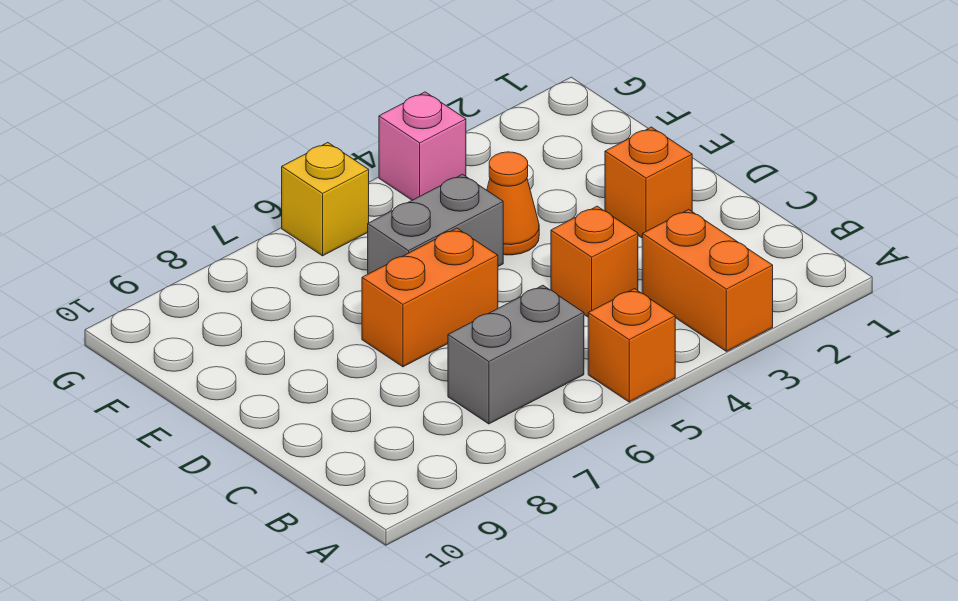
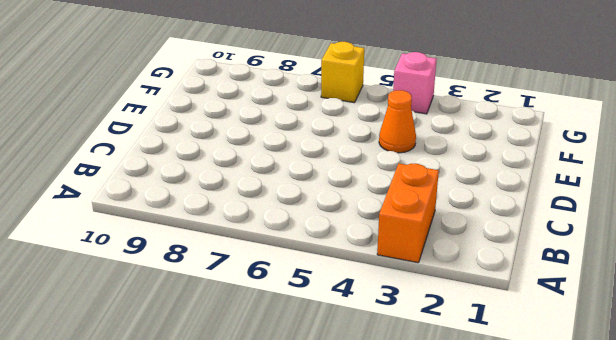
none -> orange brick A5 level 1
none -> grey brick B6:B7 level 1

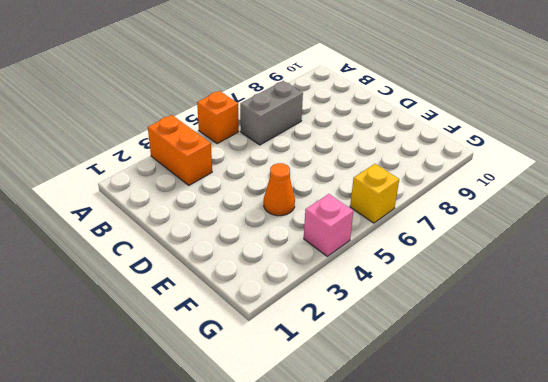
none -> orange brick C4 level 1
none -> orange brick D2 level 1

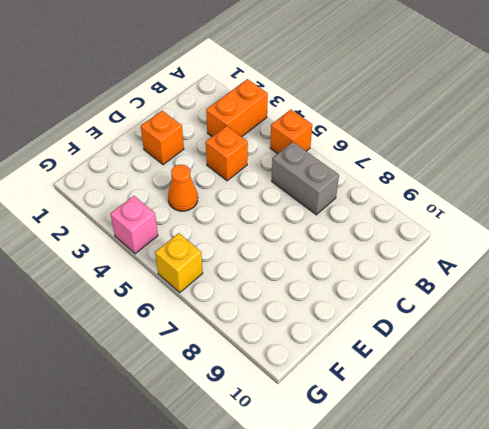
none -> orange brick D6:D7 level 1
none -> grey brick E5:E6 level 1

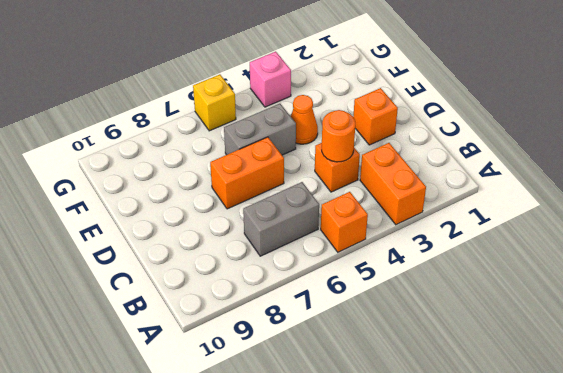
orange round brick C4 level 2 -> none

